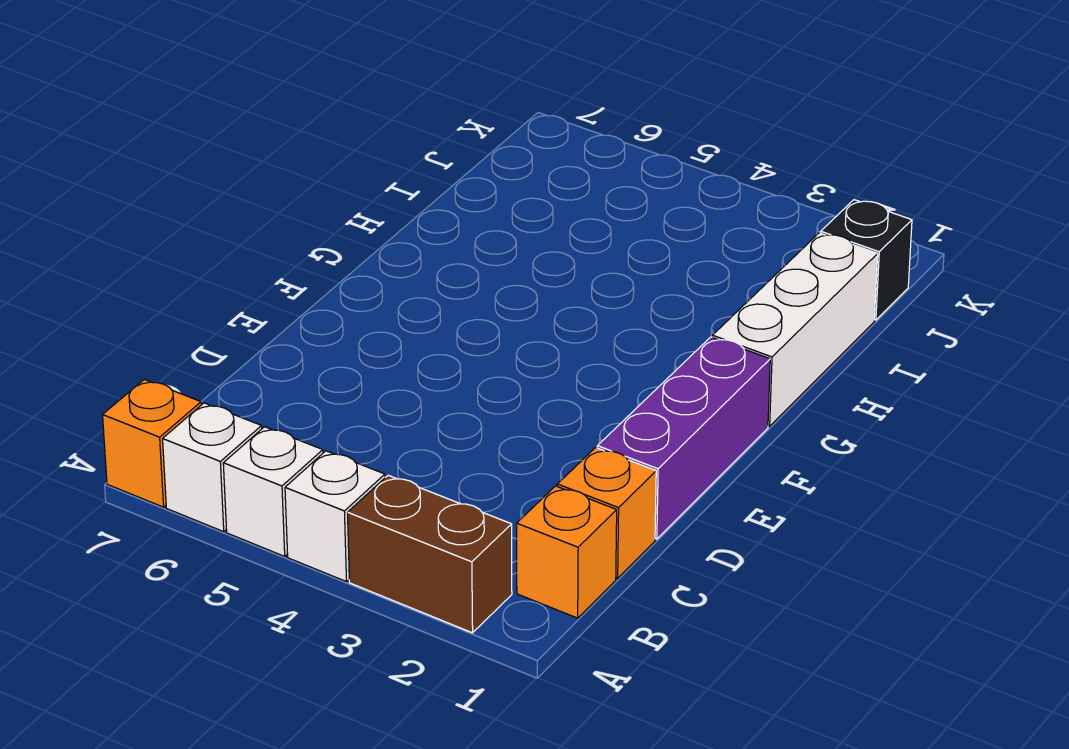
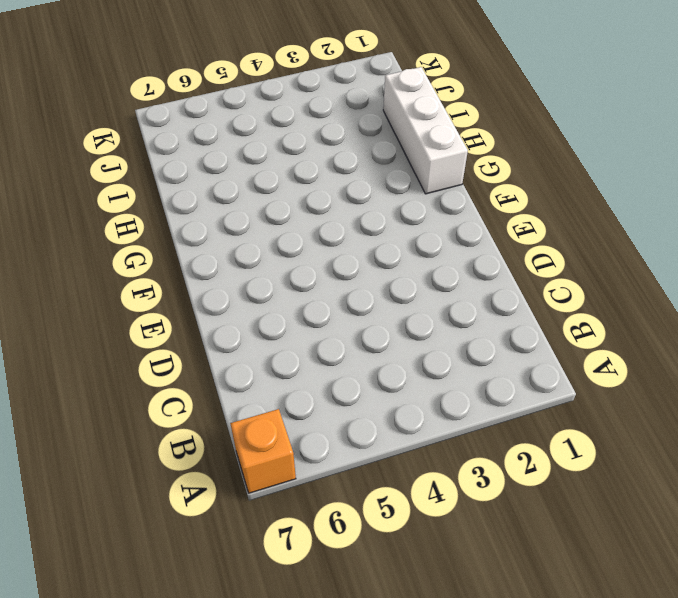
none -> brown brick A2:A3 level 1
none -> white brick A4 level 1

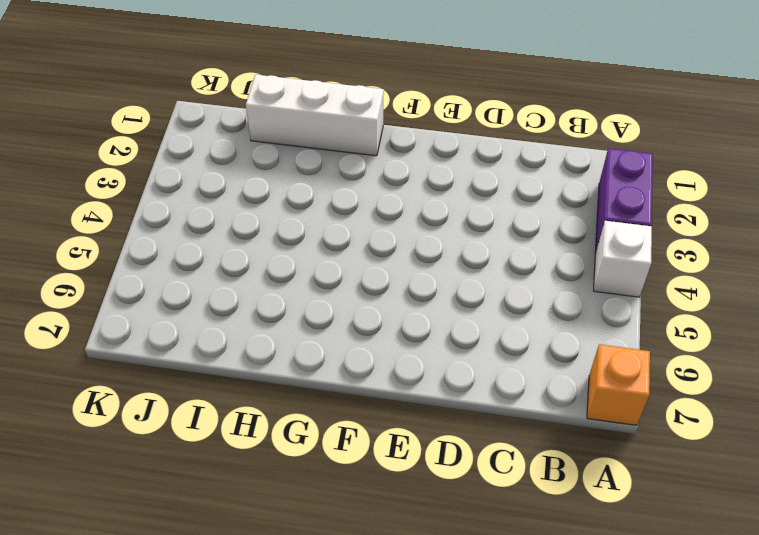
purple brick A2:A3 level 1 -> brown brick A2:A3 level 1
none -> white brick A5 level 1
none -> white brick A6 level 1

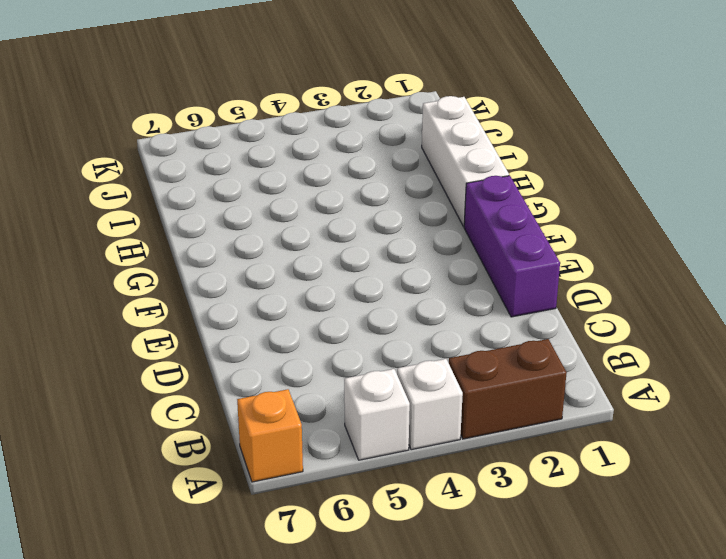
none -> white brick A6 level 1
none -> orange brick B1 level 1

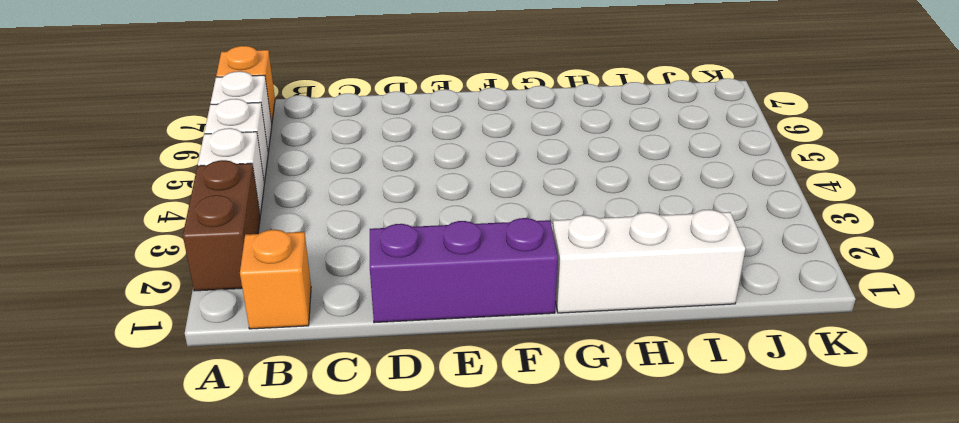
none -> orange brick C1 level 1
none -> black brick J1 level 1

